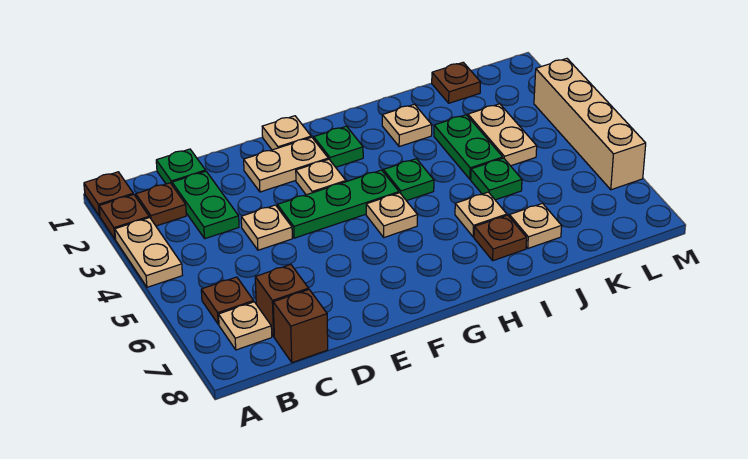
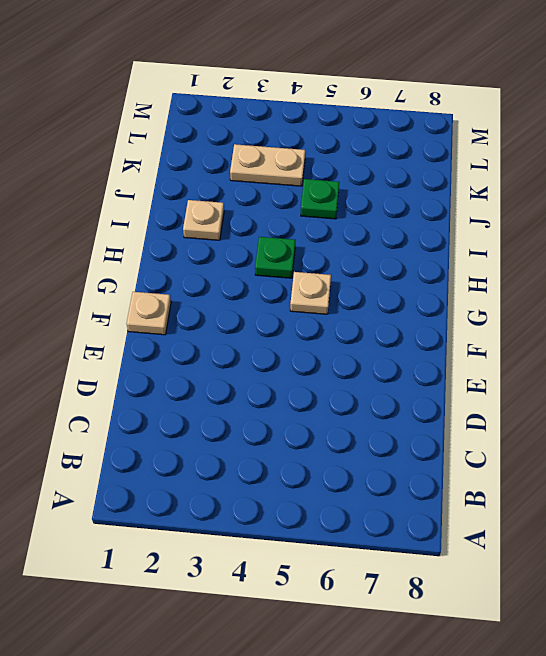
none -> brown plate A1 level 1
none -> brown plate A2 level 1
none -> tan plate A3:A4 level 1

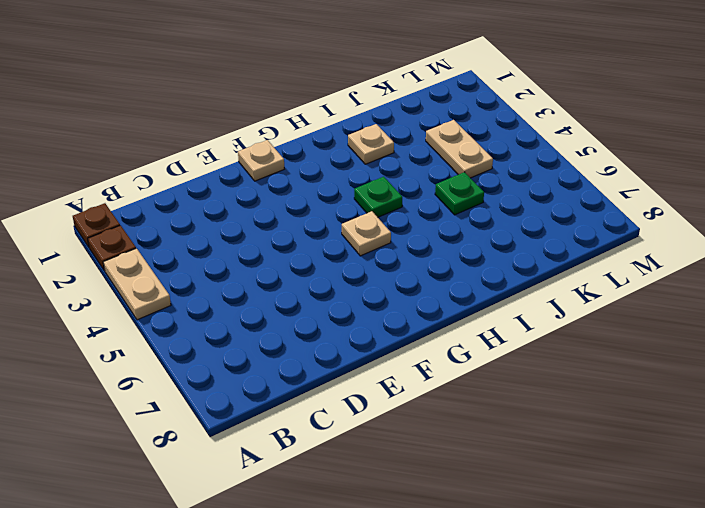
none -> brown plate B2 level 1
none -> brown plate B6 level 1
none -> tan plate B7 level 1

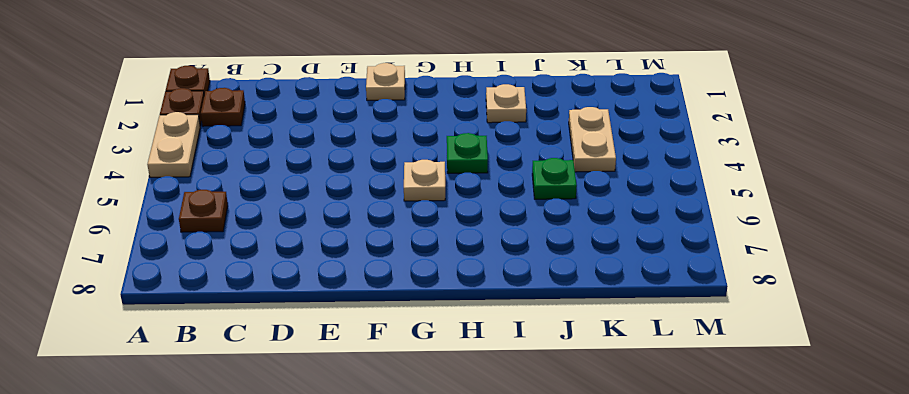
none -> tan plate B7 level 1
none -> green plate C1 level 1
none -> green plate C2:C3 level 1

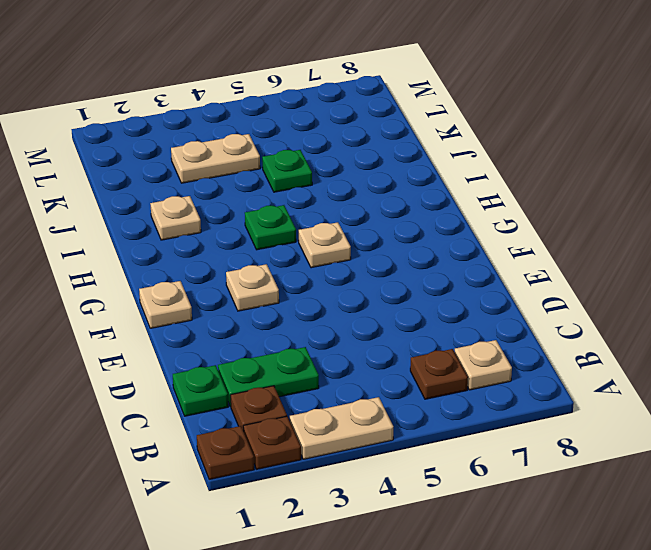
none -> brown brick C7 level 1
none -> brown brick C8 level 1
none -> tan plate D4 level 1

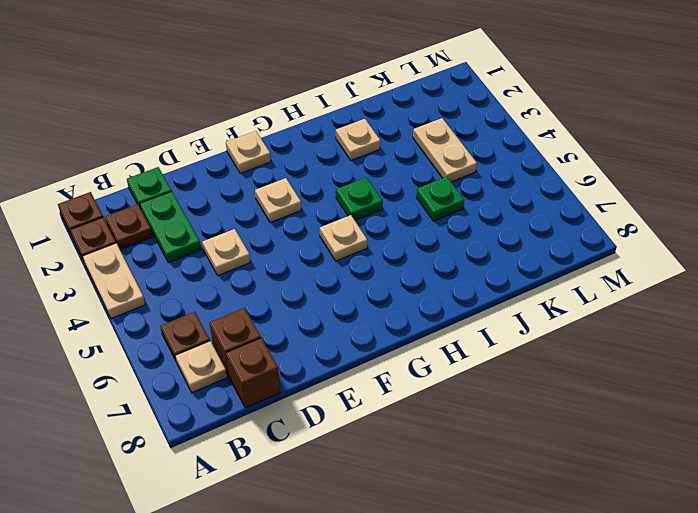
none -> tan plate E2:F2 level 1
none -> green plate E4:G4 level 1
none -> green plate G2 level 1

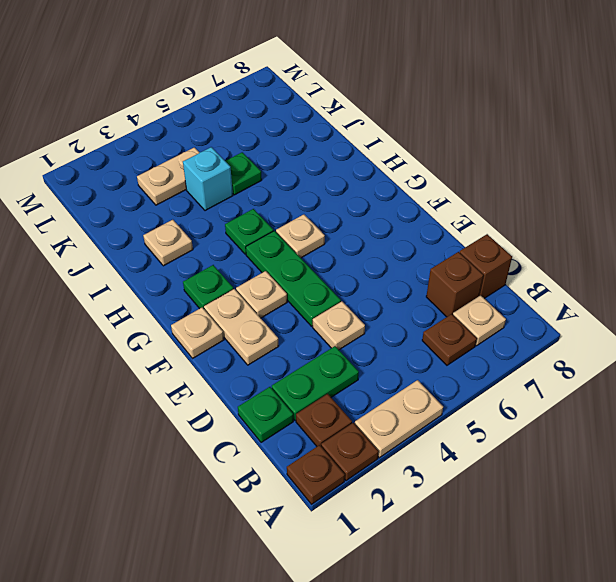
cyan brick J4 level 1 -> green plate J3:J4 level 1
none -> tan plate I6 level 1
none -> brown plate I7 level 1
none -> tan plate J7 level 1

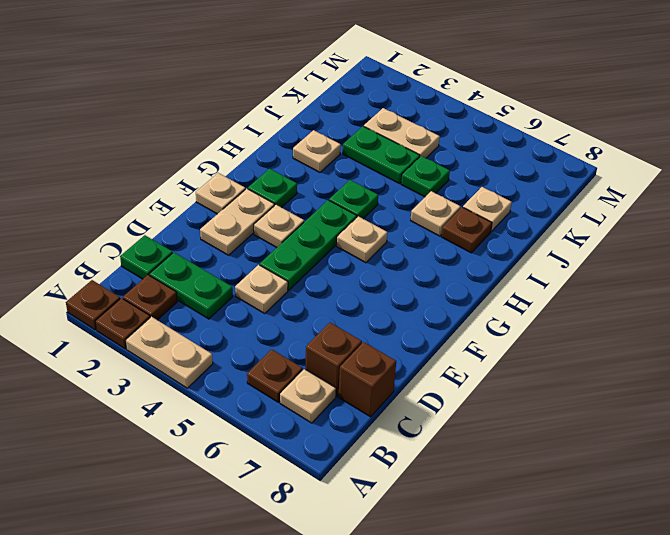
none -> brown plate K1 level 1
none -> tan brick M3:M6 level 1

